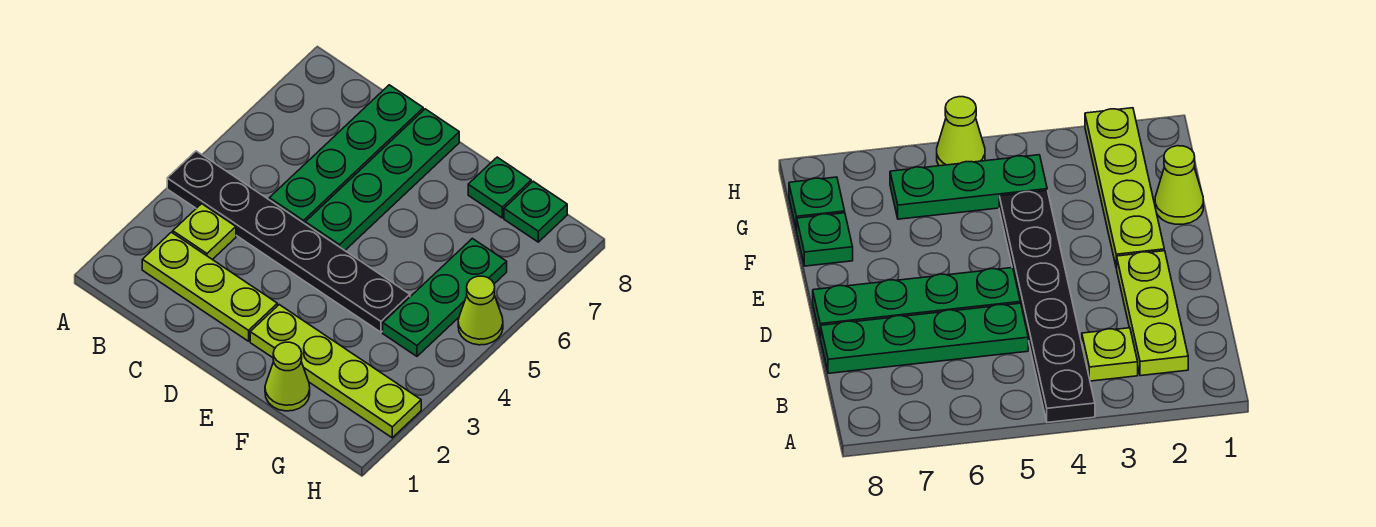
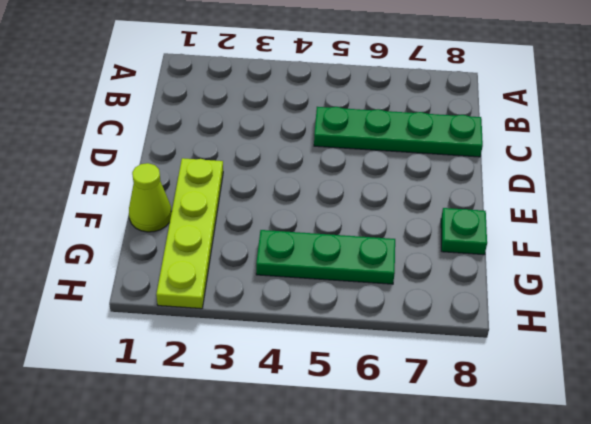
none -> black plate A4:F4 level 1
none -> lime plate B2:D2 level 1

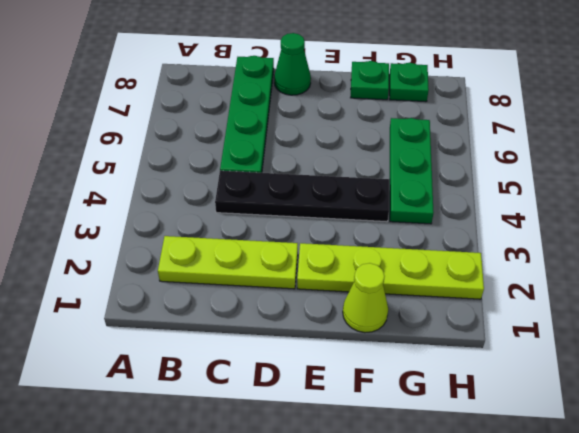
black plate C4:F4 level 1 -> black plate A4:F4 level 1
green cone D8 level 1 -> green plate D5:D8 level 1
none -> lime plate B3 level 1
none -> lime cone H5 level 1

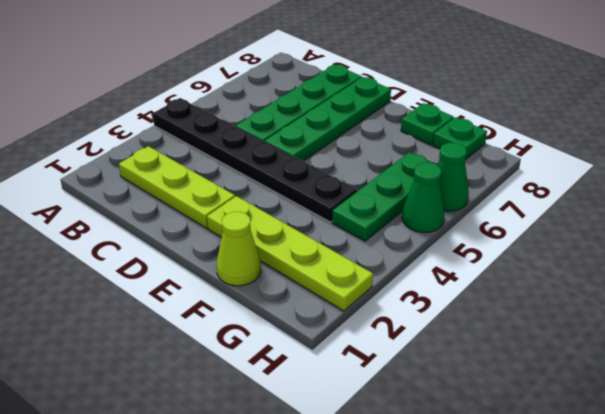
green cone H5 level 1 -> lime cone H5 level 1
green cone H6 level 1 -> none
none -> lime plate B3 level 1

